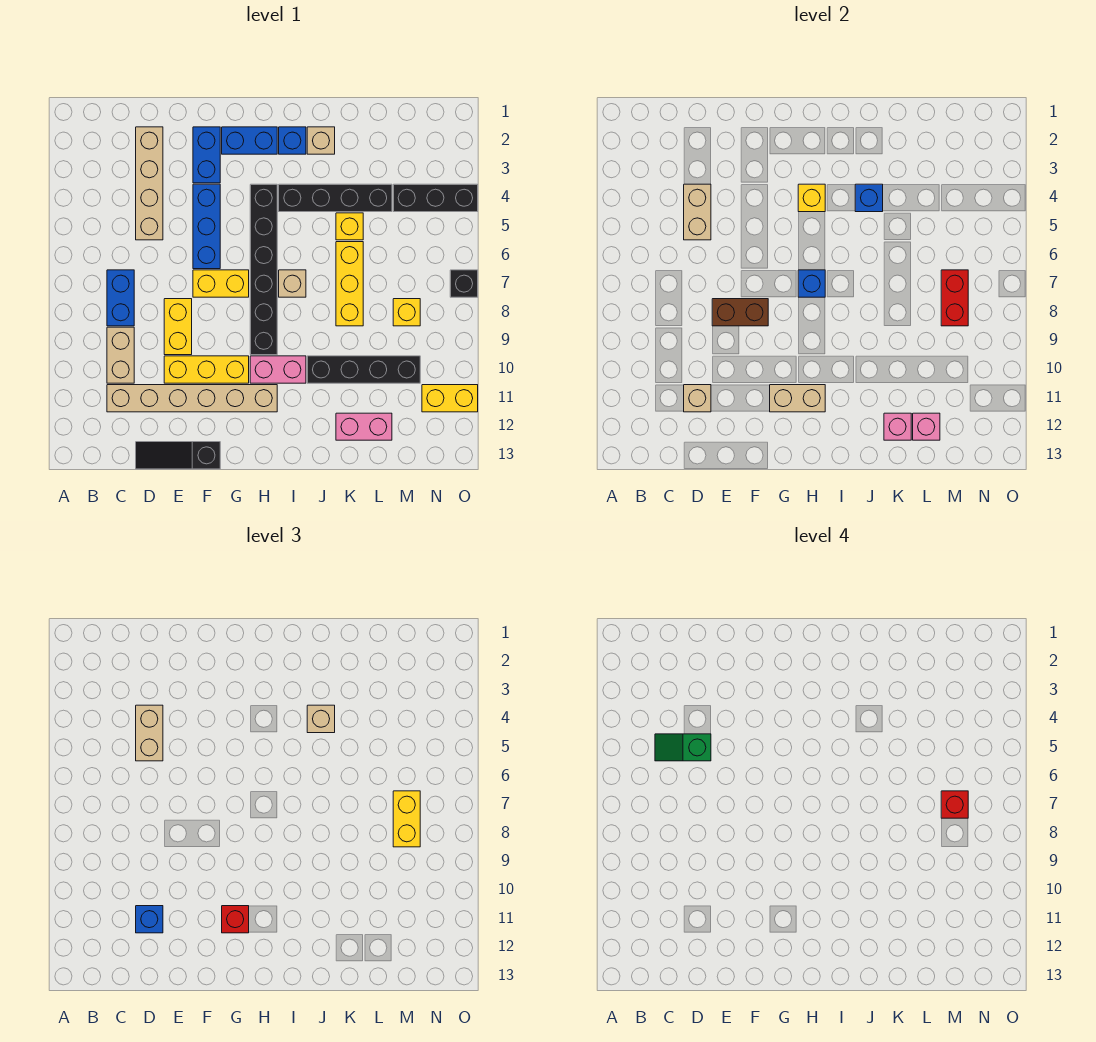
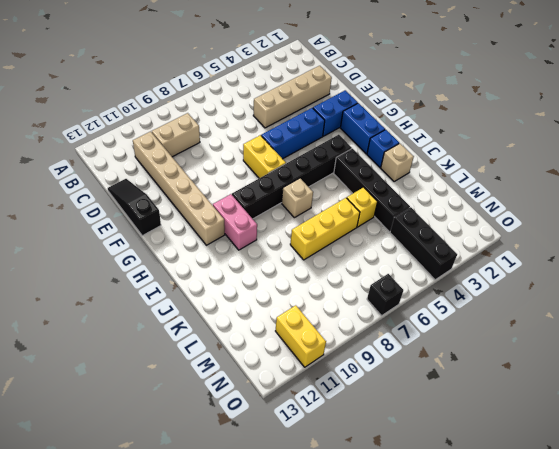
none -> blue brick C7:C8 level 1
none -> yellow brick E8:E9 level 1
none -> yellow brick E10:G10 level 1
none -> black brick J10:M10 level 1

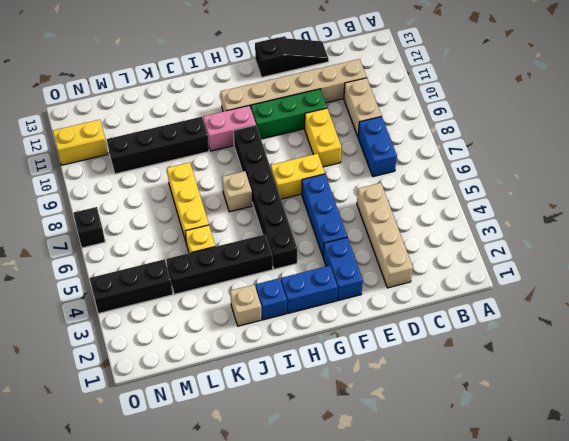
green brick E10:G10 level 1 -> yellow brick E10:G10 level 1
none -> pink brick K12:L12 level 1
none -> yellow brick M8 level 1
none -> tan brick D4:D5 level 2
none -> tan brick D11 level 2

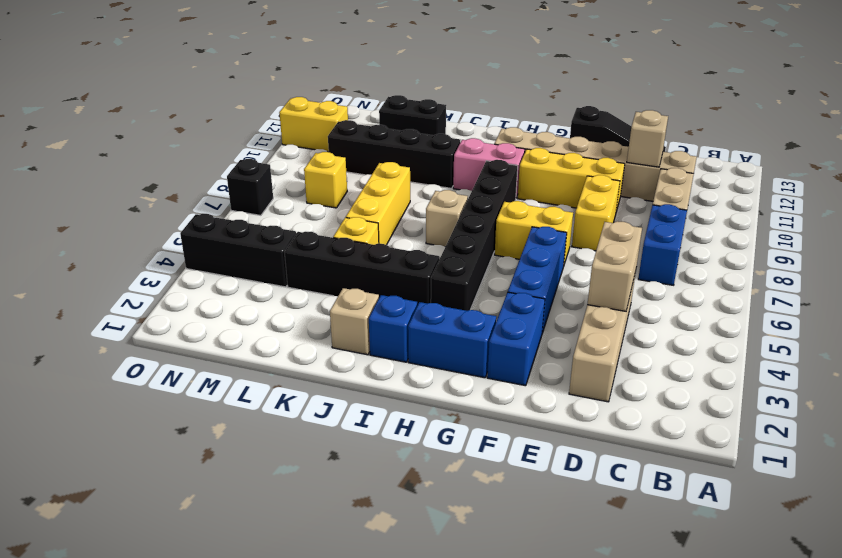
black brick K12:L12 level 1 -> pink brick K12:L12 level 1
none -> brown brick E8:F8 level 2
none -> tan brick G11:H11 level 2
none -> yellow brick H4 level 2
none -> blue brick H7 level 2

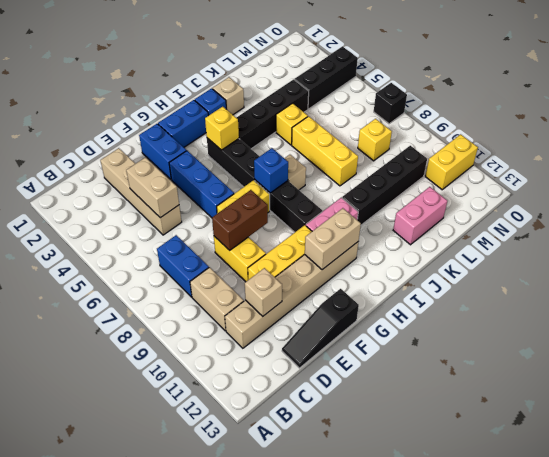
none -> blue brick J4 level 2
none -> pink brick K12 level 2
none -> pink brick L12 level 2
none -> red brick M7:M8 level 2

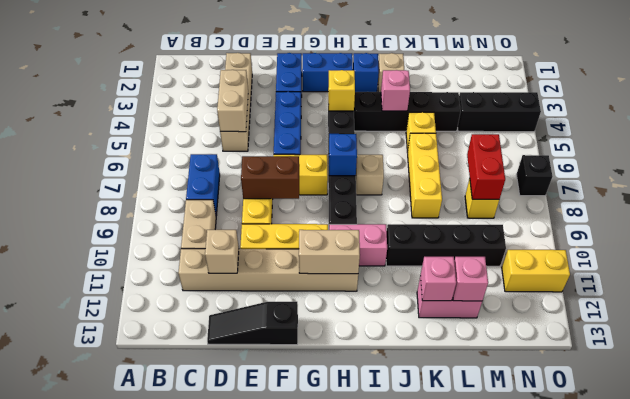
pink brick J4 level 2 -> blue brick J4 level 2
none -> tan brick D4:D5 level 3
none -> blue brick D11 level 3
none -> red brick G11 level 3
none -> tan brick J4 level 3

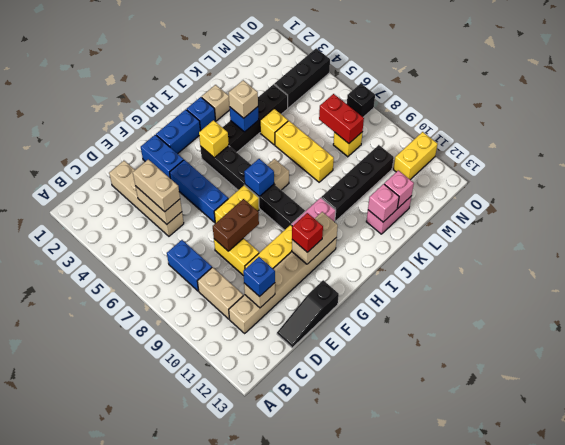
none -> yellow brick M7:M8 level 3
none -> green slope C5:D5 level 4 top D
none -> red brick M7 level 4

